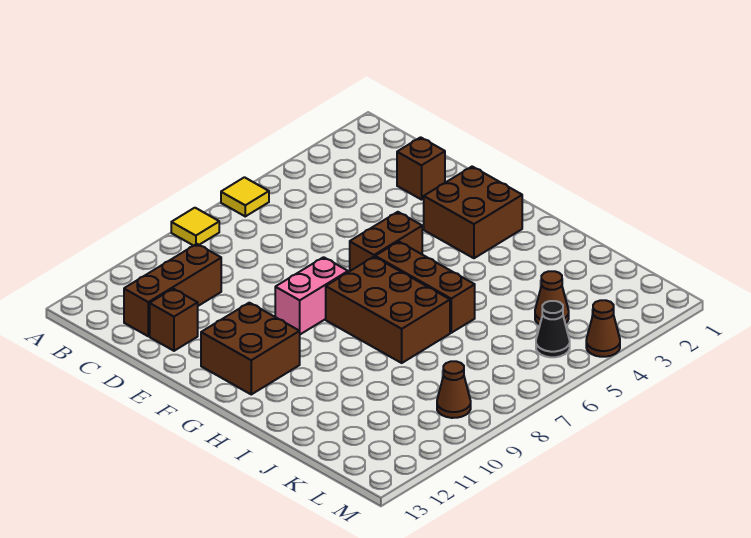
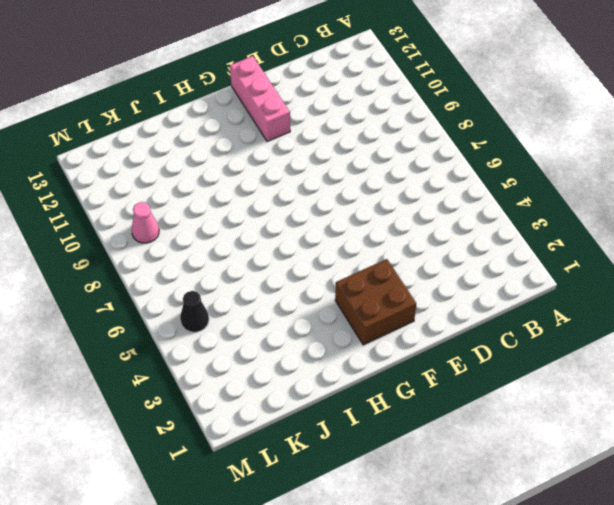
pink brick F11:F13 level 1 -> brown brick F11:G12 level 1
pink cone L9 level 1 -> brown cone L9 level 1
none -> yellow tile A6 level 1
none -> yellow tile A8 level 1
none -> brown brick C10:C12 level 1

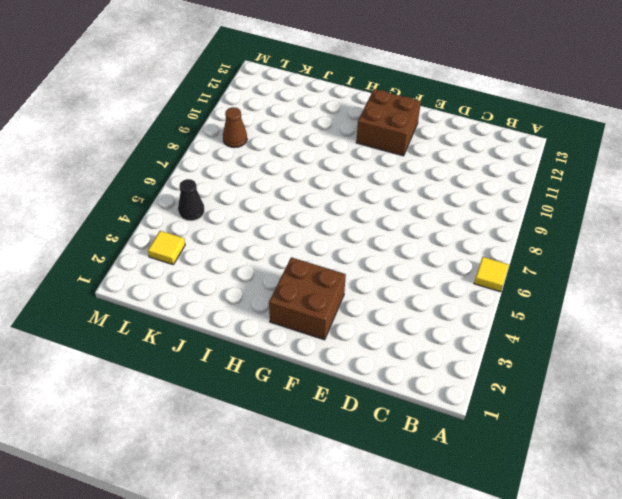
yellow tile L3 level 1 -> yellow tile A8 level 1
none -> brown brick C10:C12 level 1
none -> brown brick D2 level 1
none -> brown brick D12 level 1

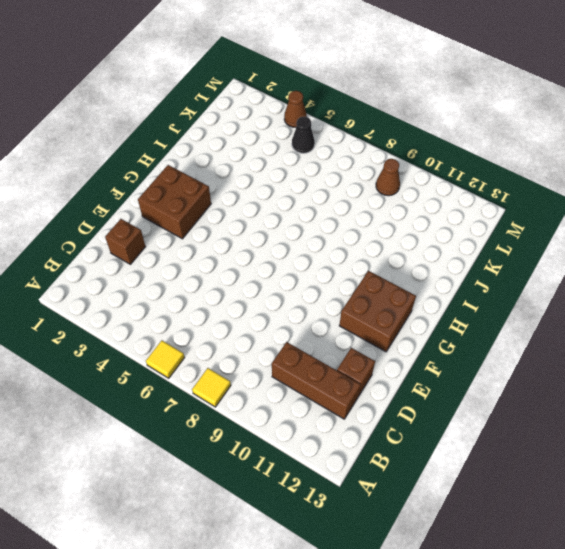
none -> brown brick F5:F6 level 1
none -> pink brick F8:F9 level 1
none -> brown brick G6:I6 level 1

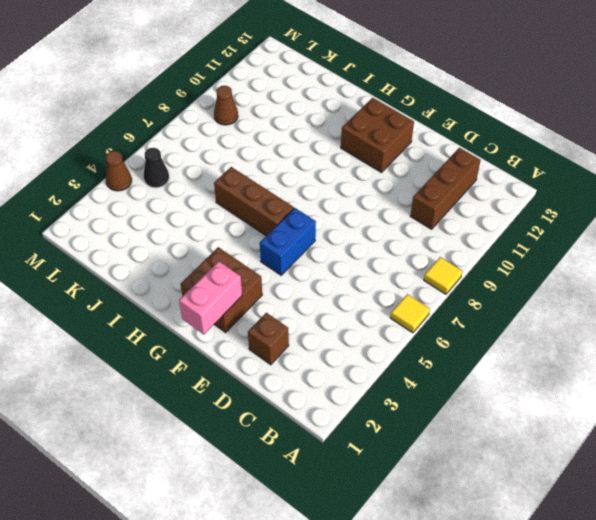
pink brick F1:F2 level 2 -> pink brick F8:F9 level 1
blue brick F5:F6 level 1 -> brown brick F5:F6 level 1
none -> brown brick D12 level 1
none -> brown brick G7:I8 level 1
none -> brown cone K4 level 1

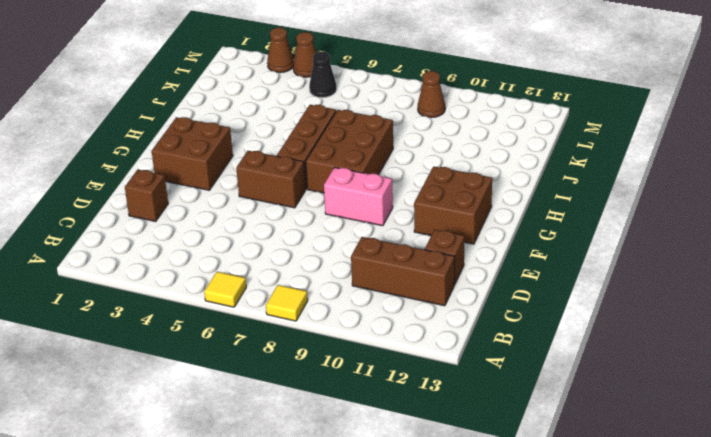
brown cone M3 level 1 -> brown cone K4 level 1

